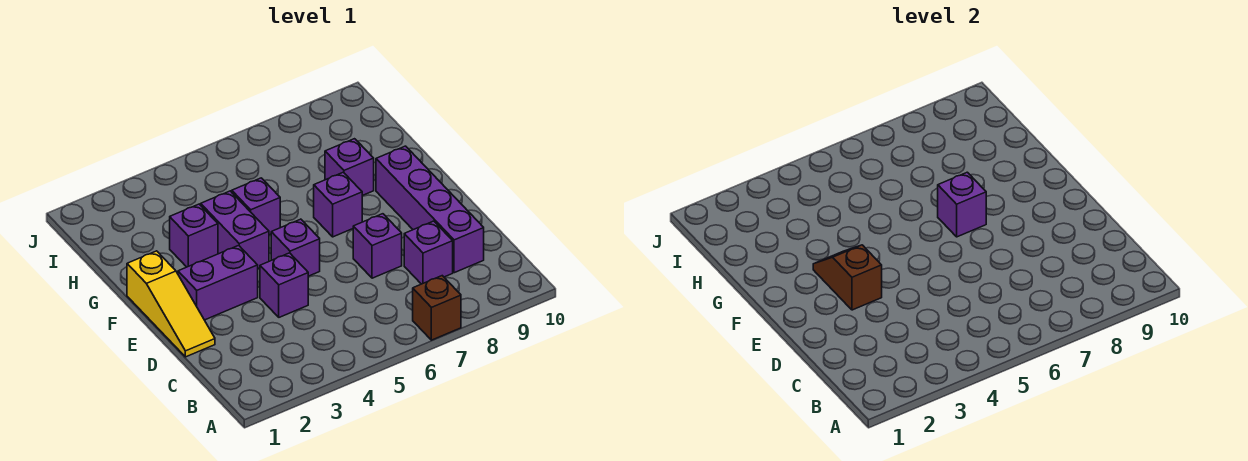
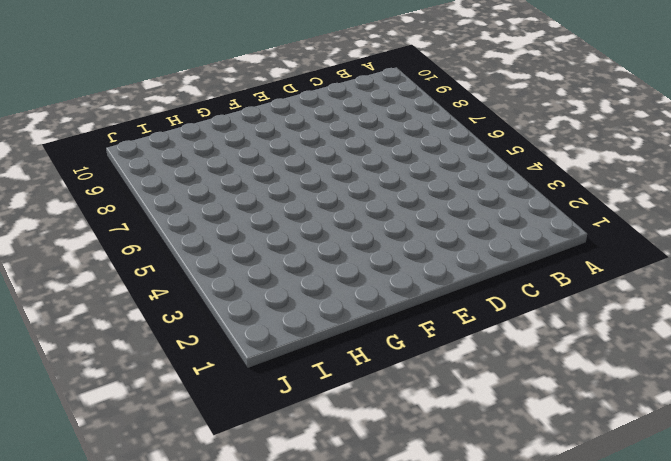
none -> brown brick A7 level 1
none -> purple brick C8 level 1
none -> purple brick C9:F9 level 1

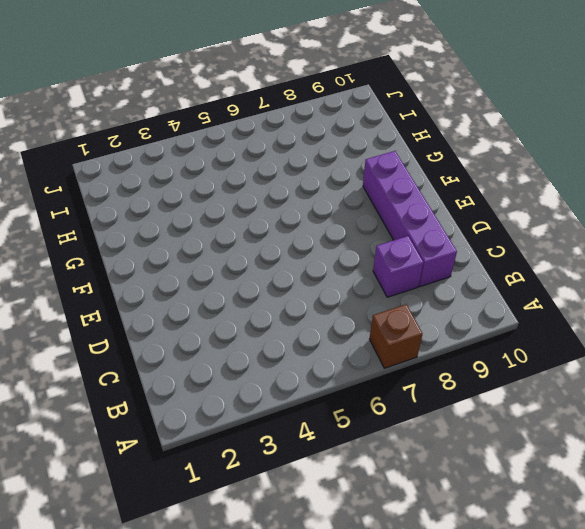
none -> yellow slope D1:F1 level 1 top F
none -> purple brick D4 level 1
none -> purple brick D7 level 1

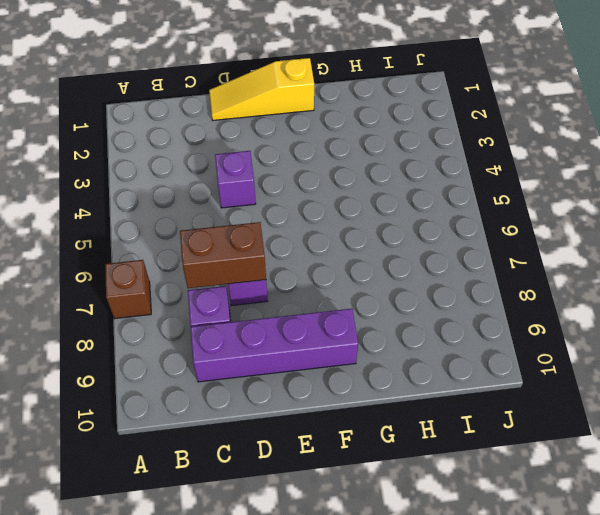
brown brick C7:D7 level 2 -> none
none -> purple brick E2:E3 level 1
none -> purple brick E5 level 1
none -> purple brick F4:G4 level 1

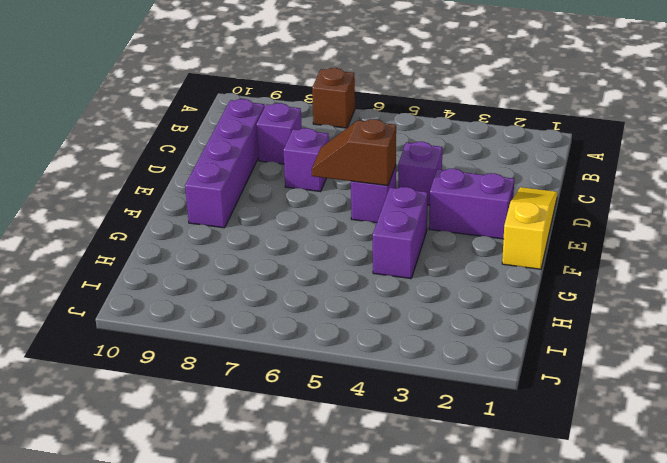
brown slope E5:E6 level 2 top 5 -> brown slope E3:F3 level 2 top E
none -> purple brick F7 level 1
none -> purple brick G3 level 1
none -> purple brick G5 level 1

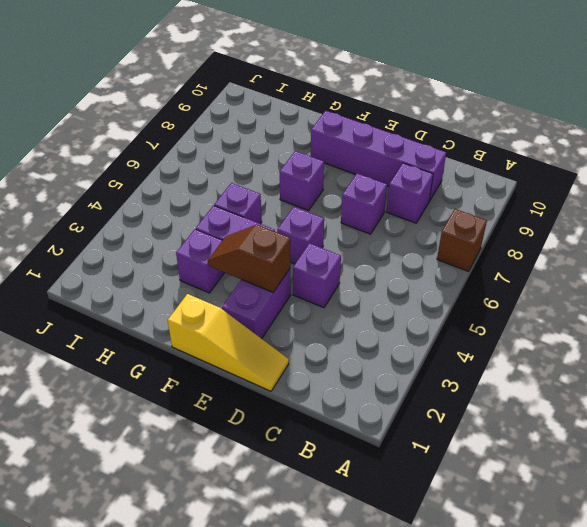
none -> purple brick G8 level 1
none -> purple brick F7 level 2

